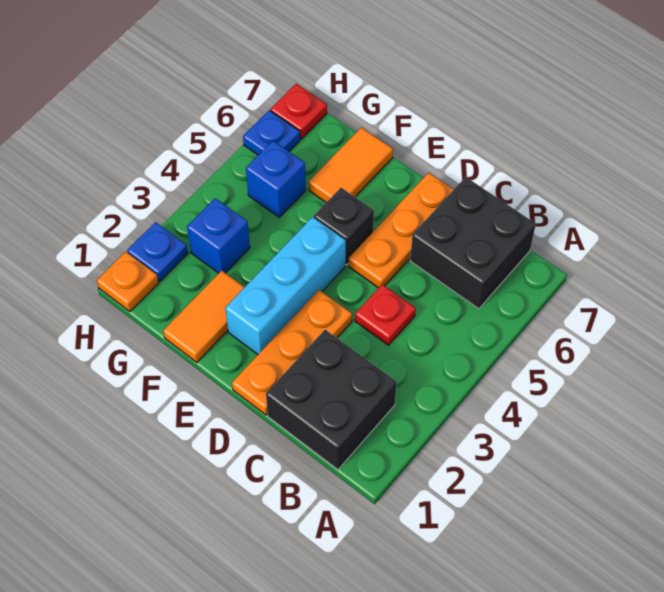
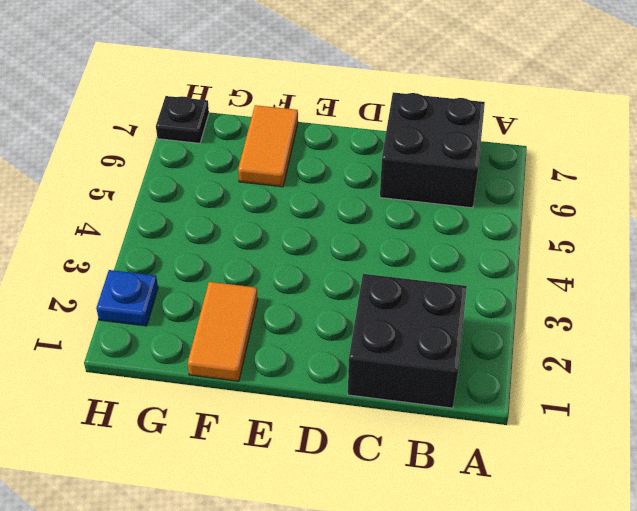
black plate H7 level 1 -> red plate H7 level 1
none -> red plate C4 level 1
none -> orange plate D1:D3 level 1
none -> orange plate D5:D7 level 1

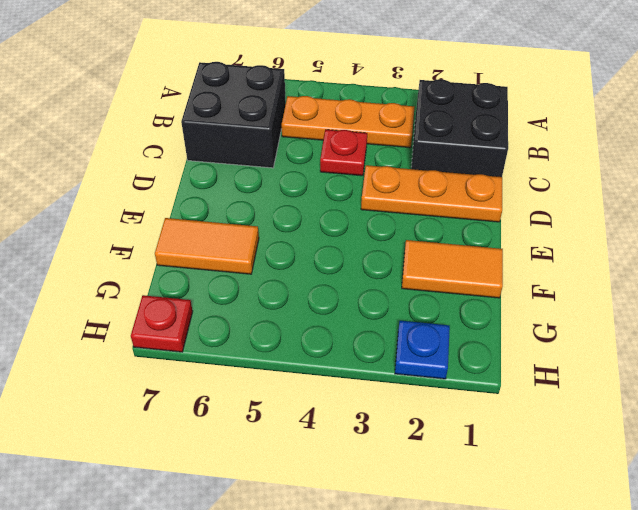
orange plate B3:B5 level 1 -> orange plate D5:D7 level 1
none -> cyan brick E2:E4 level 1
none -> black brick E5 level 1
none -> blue brick G3 level 1

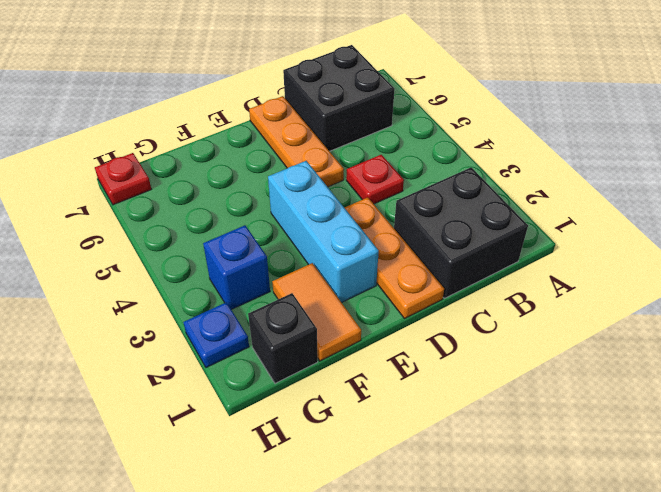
black brick G1 level 1 -> black brick E5 level 1
none -> orange tile F6:F7 level 1
none -> blue brick G5 level 1
none -> orange plate H1 level 1

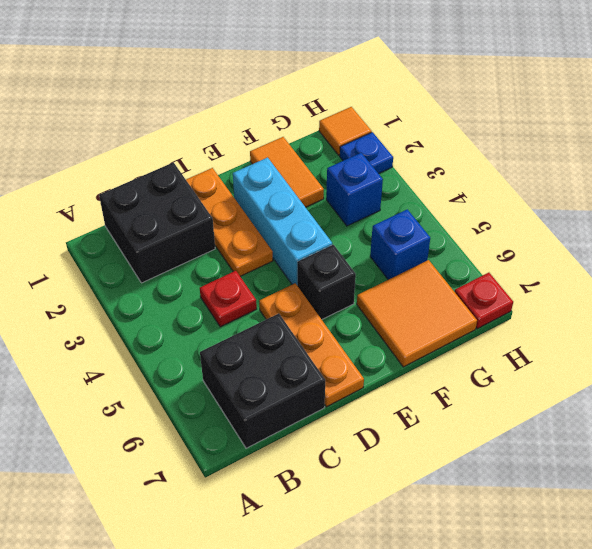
orange tile F6:G7 level 1 -> orange tile F6:F7 level 1
orange tile H1 level 1 -> orange plate H1 level 1
none -> blue plate H6 level 1

